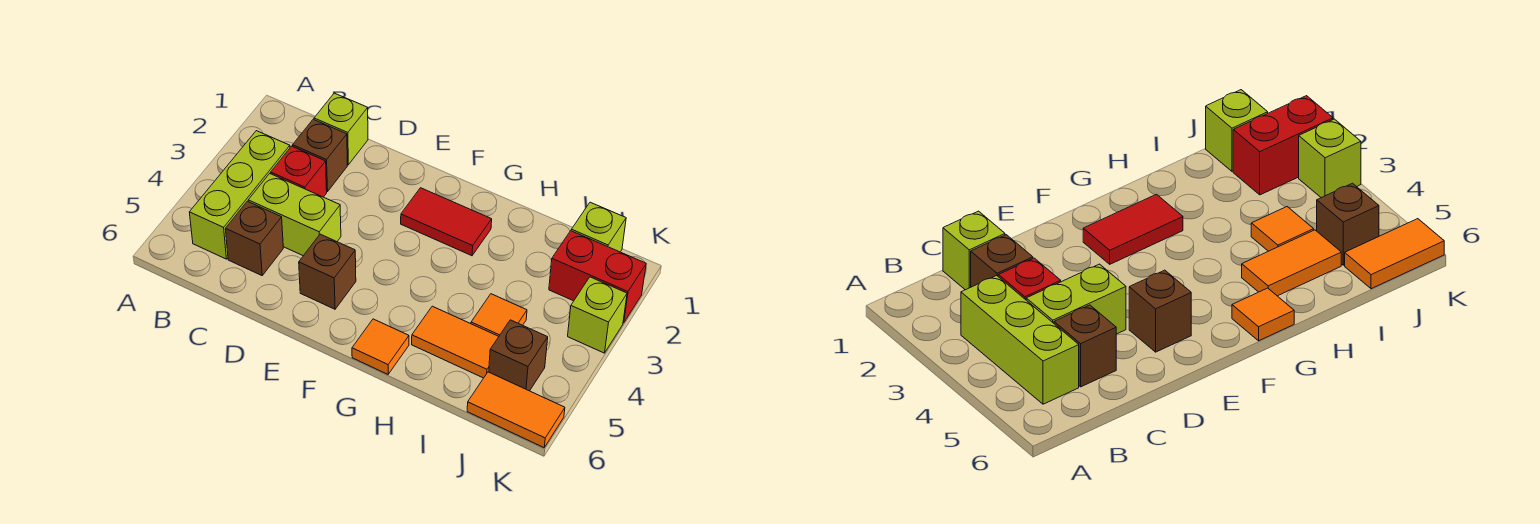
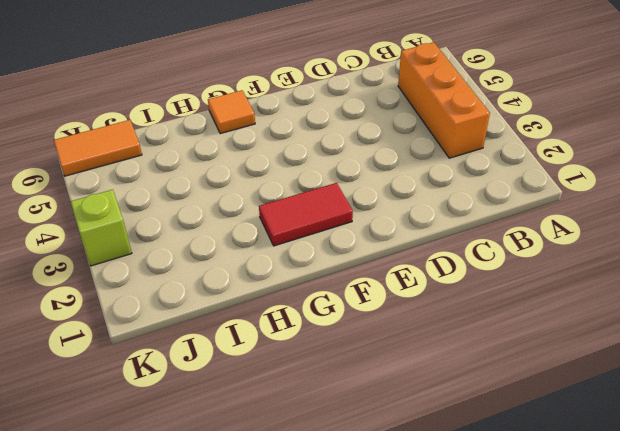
orange brick B3:B5 level 1 -> lime brick B3:B5 level 1
none -> lime brick C1 level 1
none -> brown brick C2 level 1
none -> red brick C3 level 1

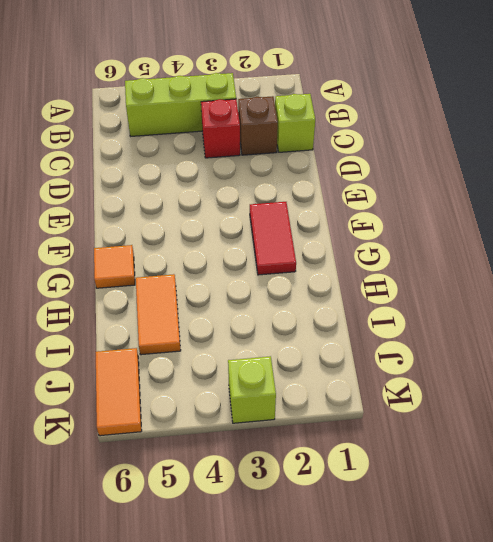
none -> lime brick C4:D4 level 1
none -> brown brick C5 level 1
none -> brown brick E5 level 1

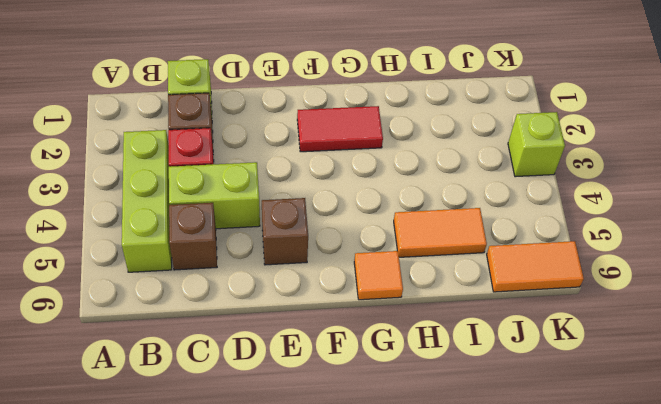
none -> orange tile I4 level 1
none -> lime brick J1 level 1
none -> red brick J2:K2 level 1

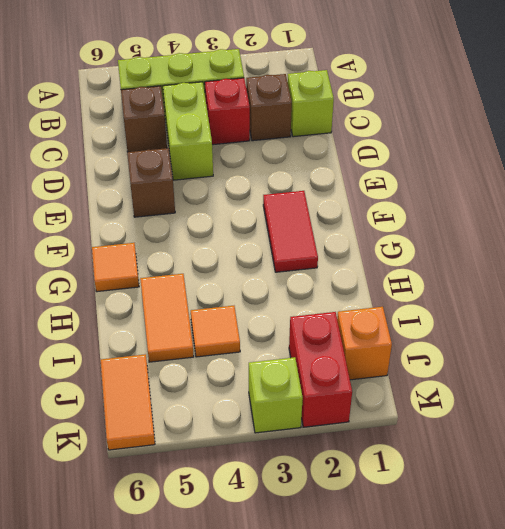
orange brick J1 level 1 -> lime brick J1 level 1
none -> brown brick J5 level 1

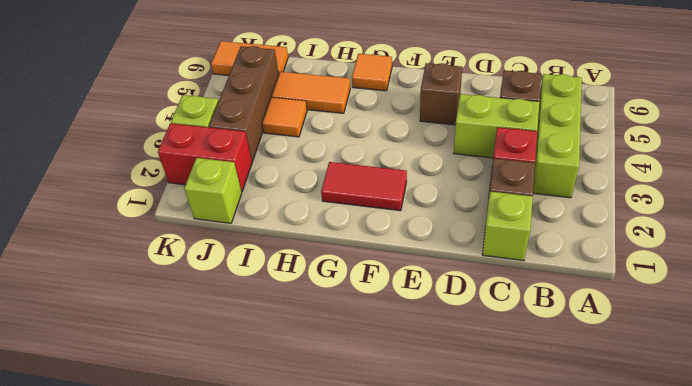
brown brick J3:J5 level 1 -> brown brick J5 level 1

